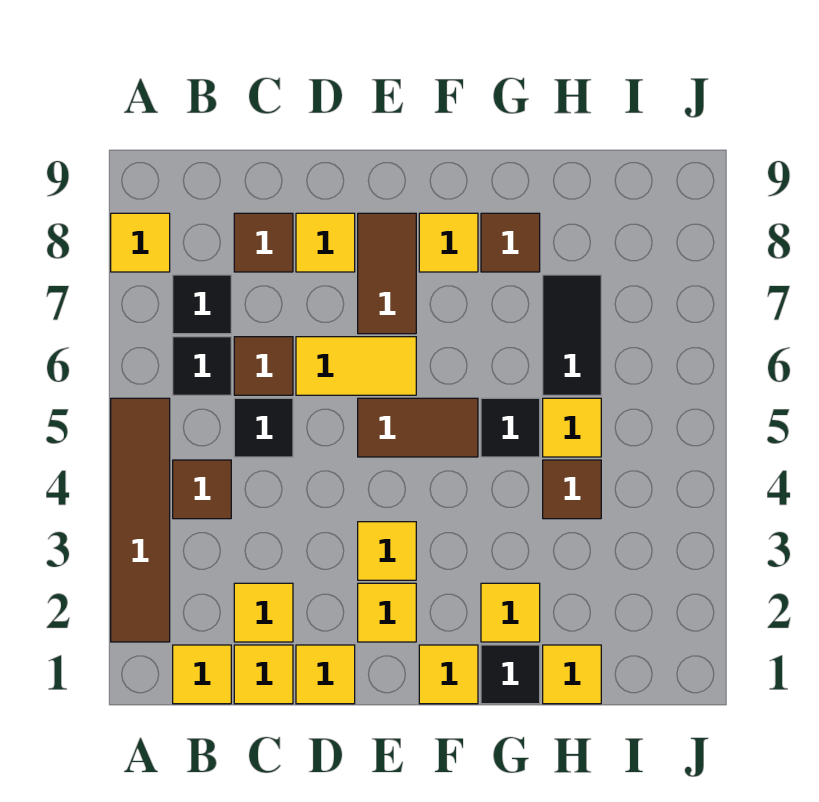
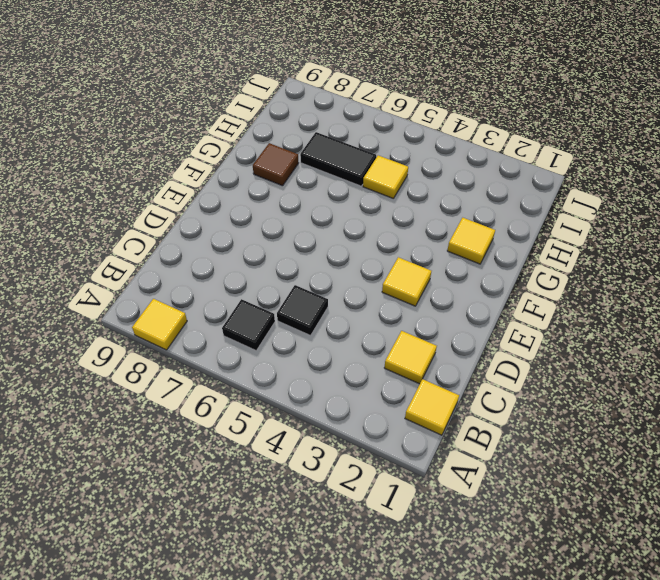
none -> brown tile A2:A5 level 1
none -> brown tile B4 level 1
none -> black tile B7 level 1

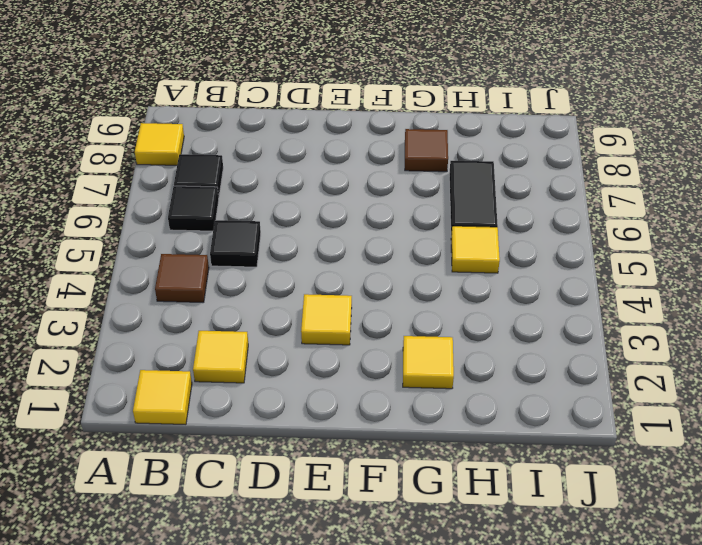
none -> brown tile A2:A5 level 1
none -> yellow tile C1 level 1
none -> brown tile C6 level 1

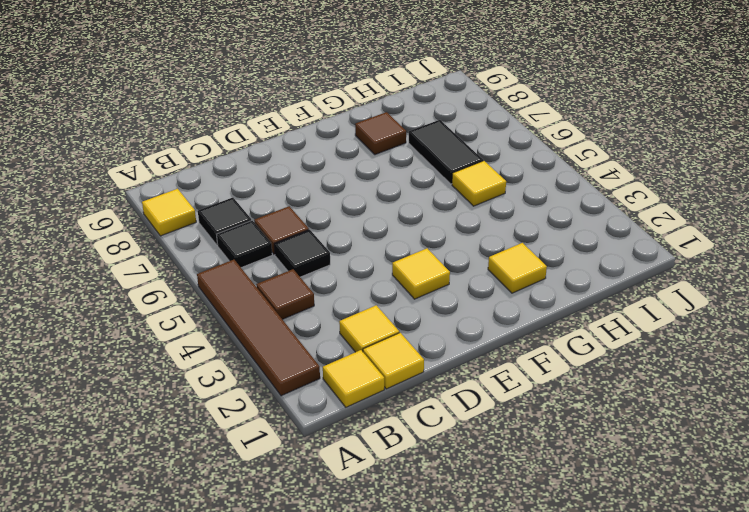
none -> brown tile C8 level 1
none -> yellow tile D1 level 1
none -> yellow tile D6:E6 level 1

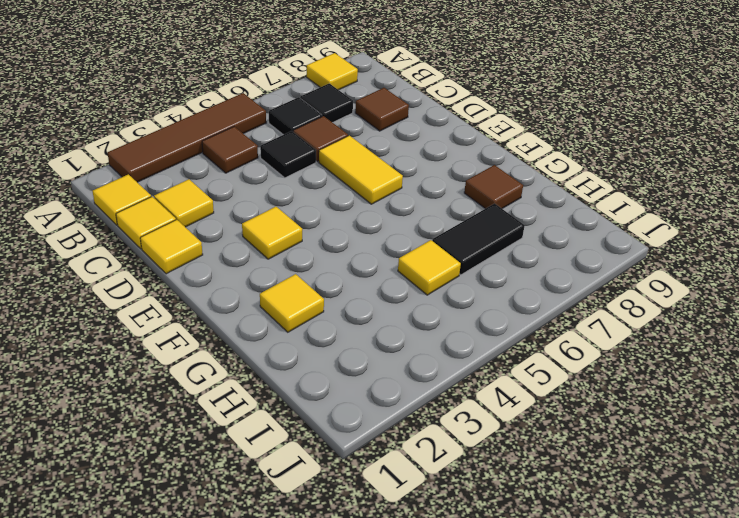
none -> yellow tile D8 level 1
none -> yellow tile E2 level 1
none -> brown tile E5:F5 level 1

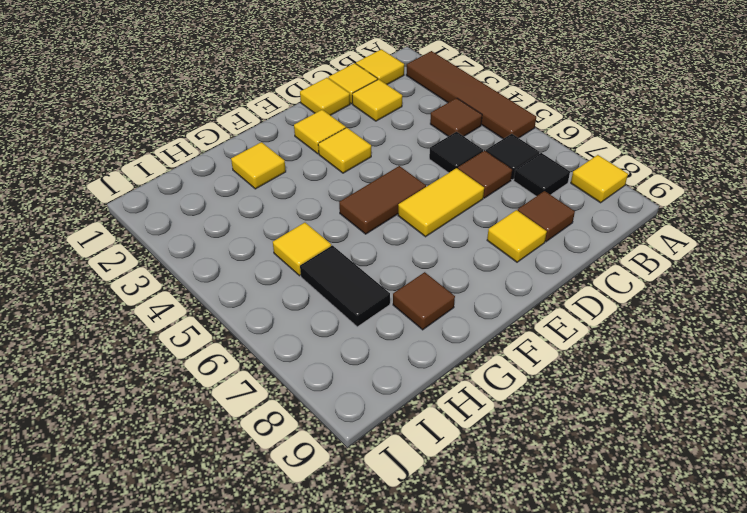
none -> brown tile E7:E8 level 1
none -> yellow tile F1 level 1
none -> yellow tile F8 level 1

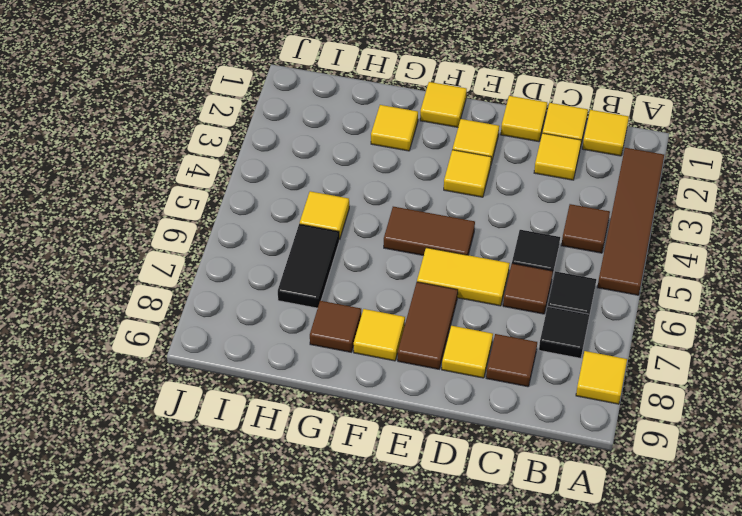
none -> black tile G1 level 1
none -> black tile G5 level 1
none -> yellow tile H1 level 1

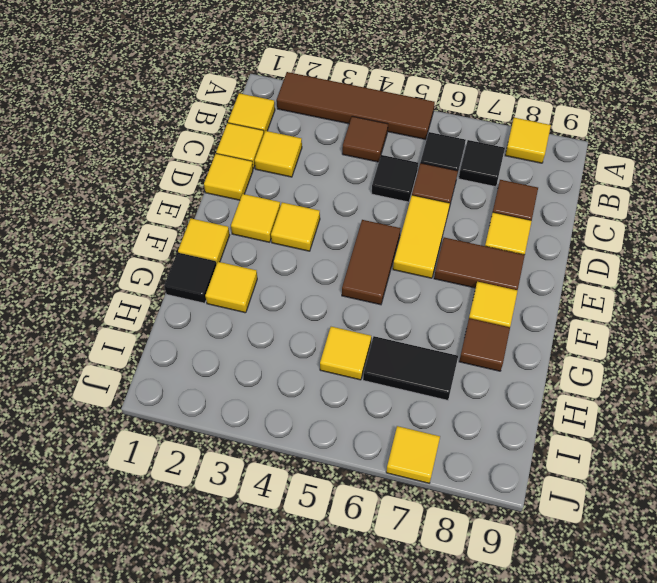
yellow tile J7 level 1 -> yellow tile H1 level 1
none -> black tile G5 level 1
none -> brown tile H4 level 1

